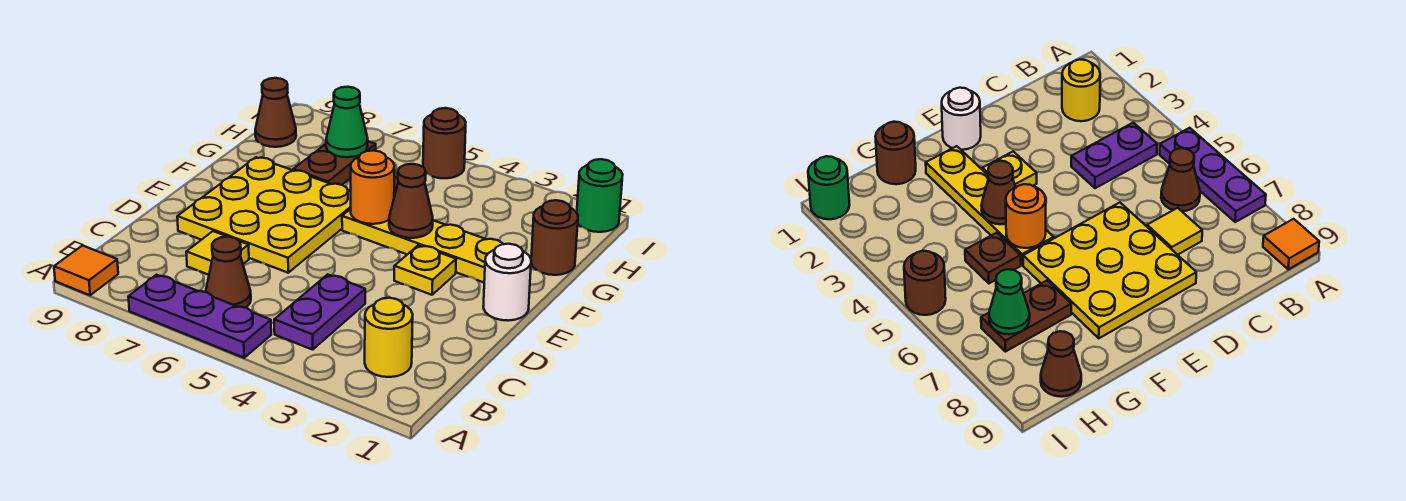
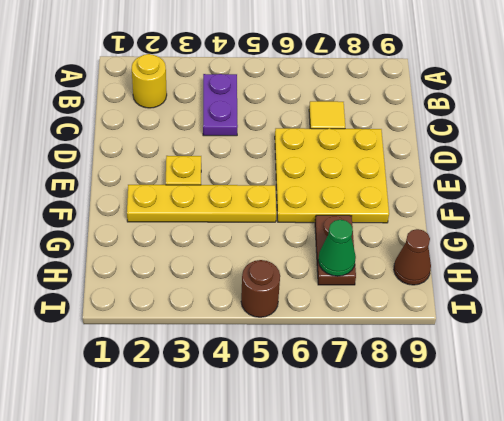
none -> purple plate A5:A7 level 1
none -> orange tile A9 level 1
none -> brown cone B6 level 1

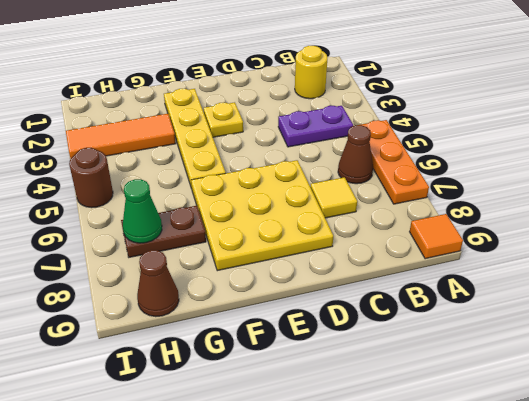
orange plate A5:A7 level 1 -> purple plate A5:A7 level 1
orange tile G3:I3 level 1 -> none
none -> white round brick E1 level 1
none -> brown round brick G1 level 1
none -> brown plate G5 level 1

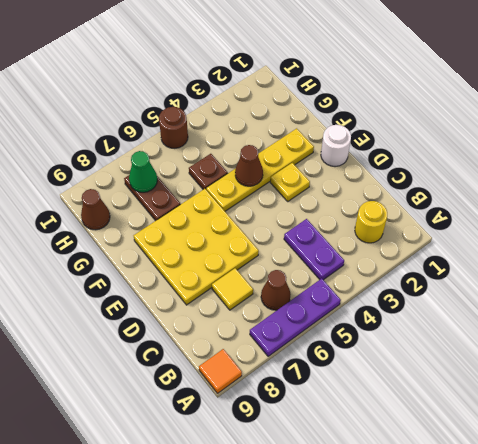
none -> brown round brick G1 level 1
none -> green round brick I1 level 1
none -> orange round brick F5 level 2

